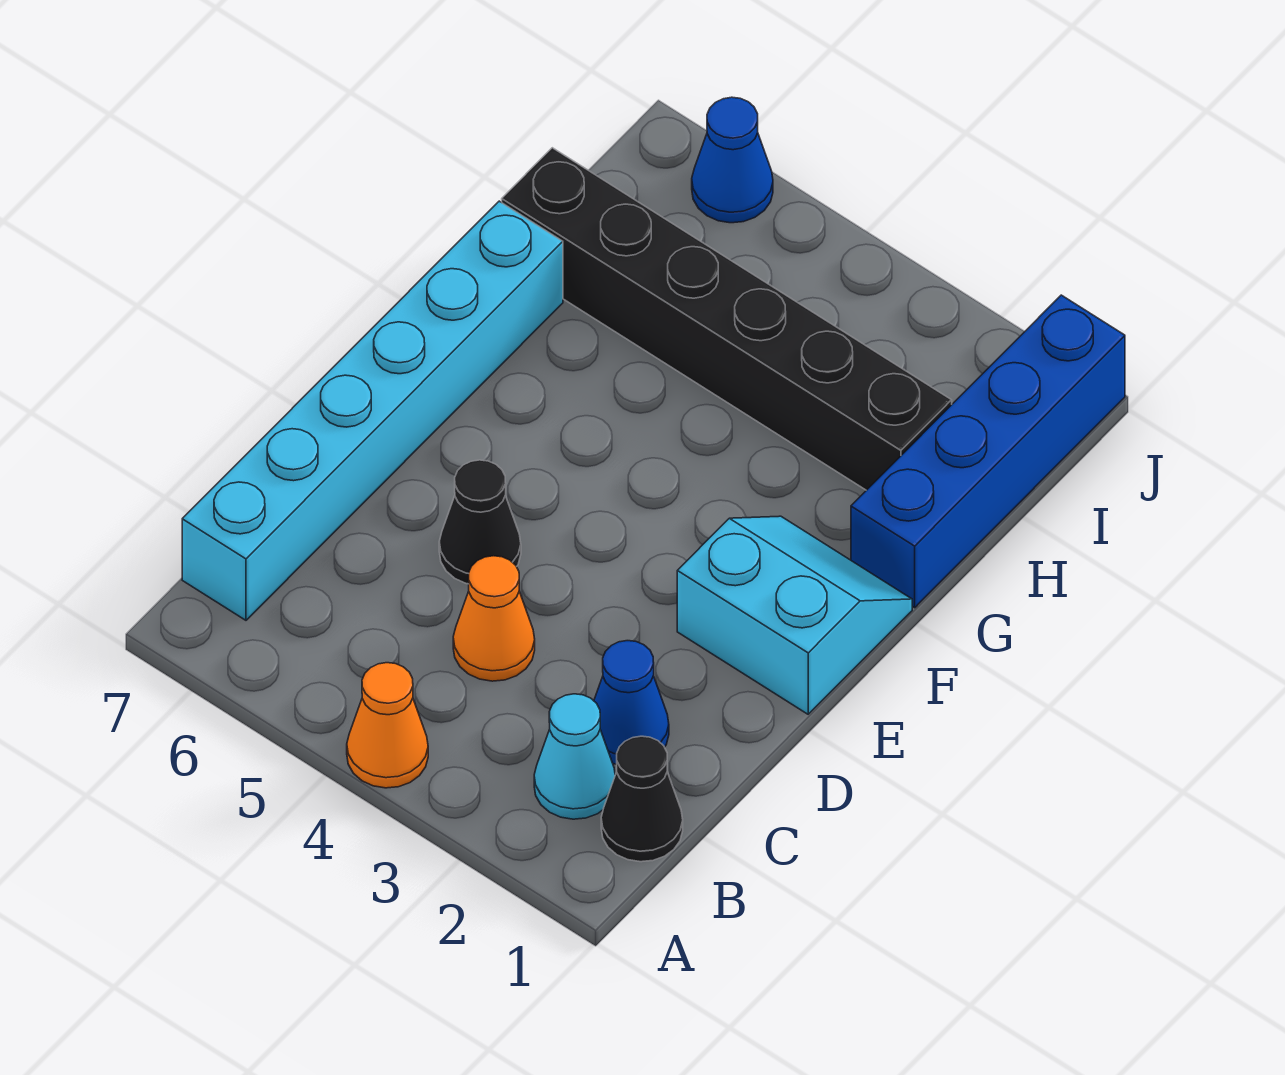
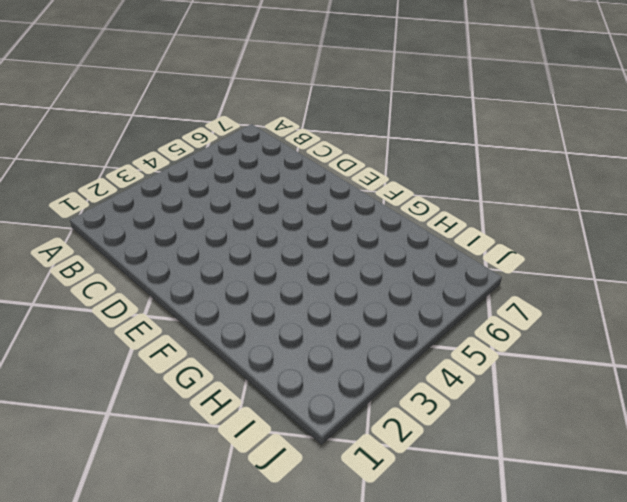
none -> orange cone A4 level 1
none -> black cone B1 level 1

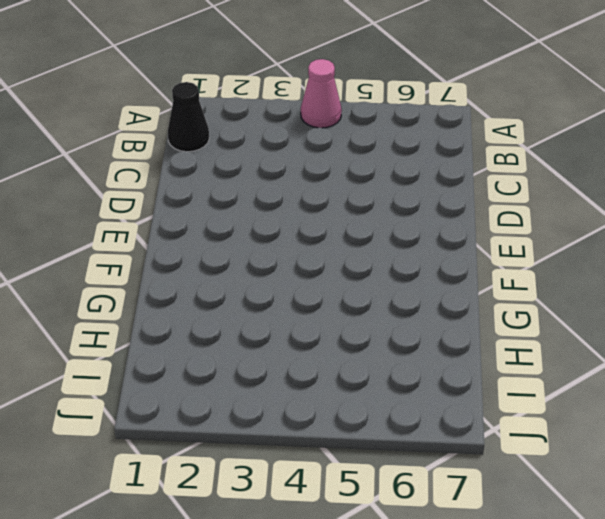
pink cone A4 level 1 -> orange cone A4 level 1
none -> cyan cone B2 level 1
none -> cyan brick B7:G7 level 1

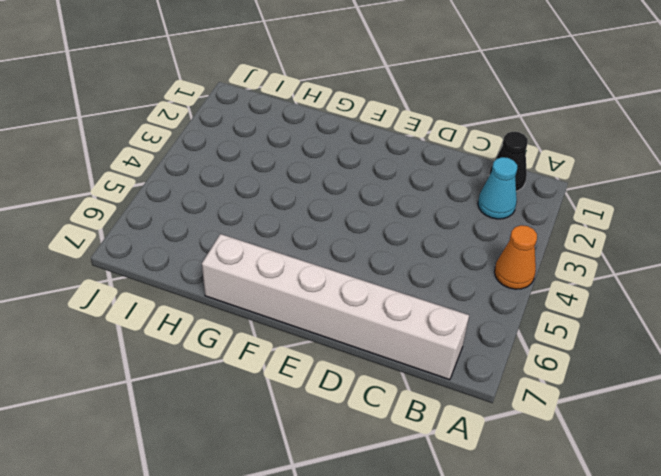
white brick B7:G7 level 1 -> cyan brick B7:G7 level 1
none -> blue cone C2 level 1
none -> orange cone C4 level 1

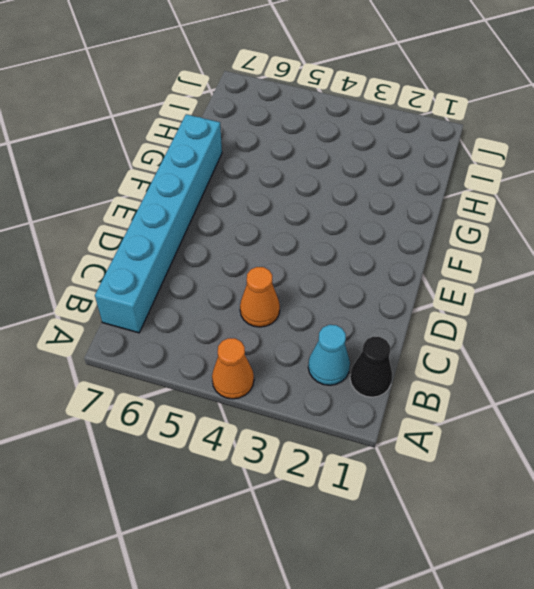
none -> blue cone C2 level 1
none -> black cone D5 level 1

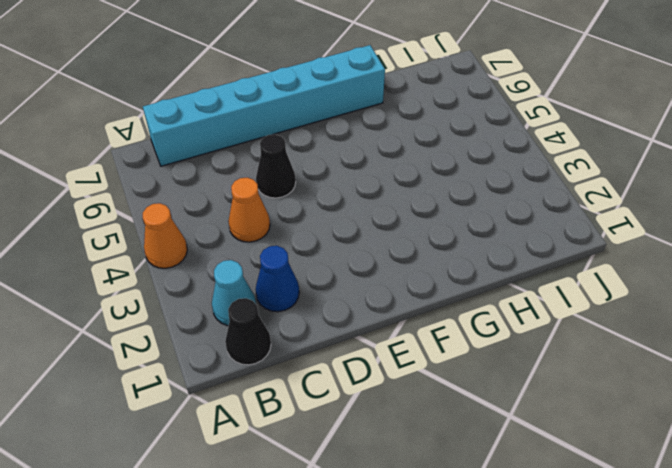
none -> cyan slope E1:F2 level 1 top E
none -> blue brick G1:J1 level 1

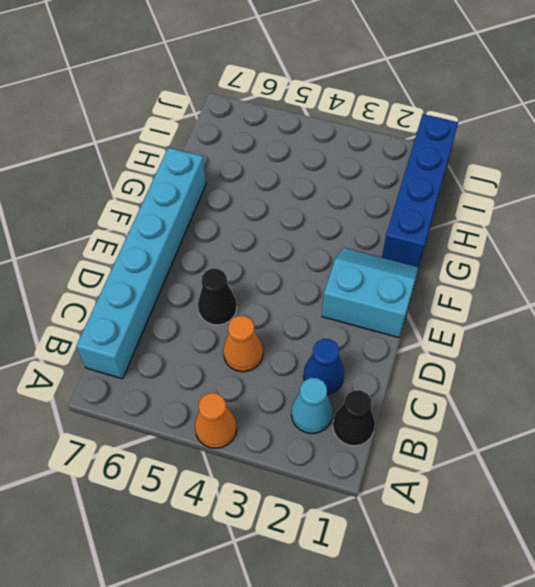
none -> black brick H2:H7 level 1
none -> blue cone J6 level 1

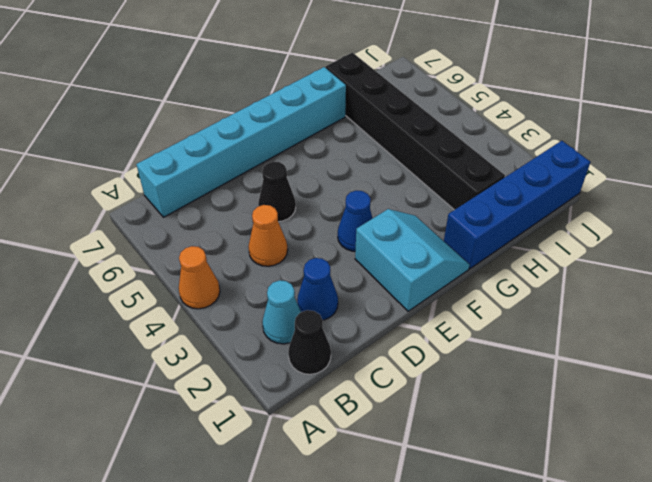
blue cone E3 level 1 -> blue cone J6 level 1

